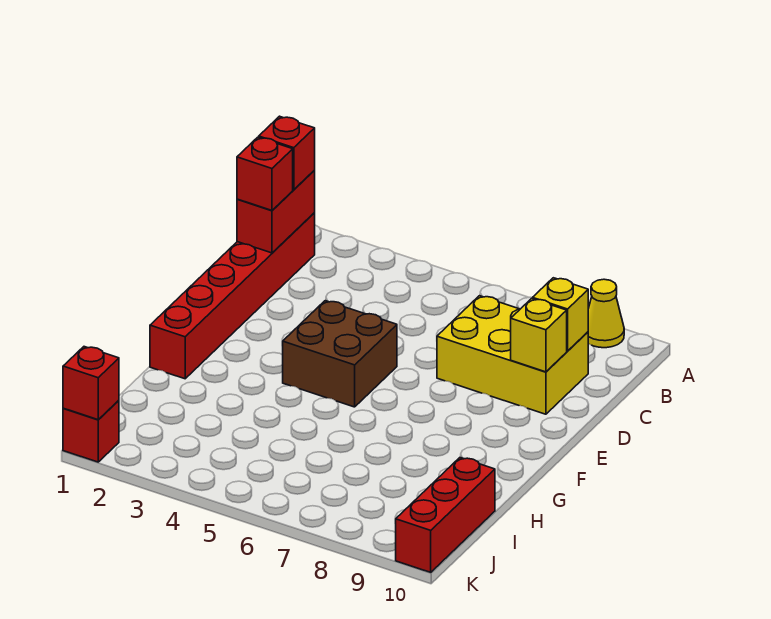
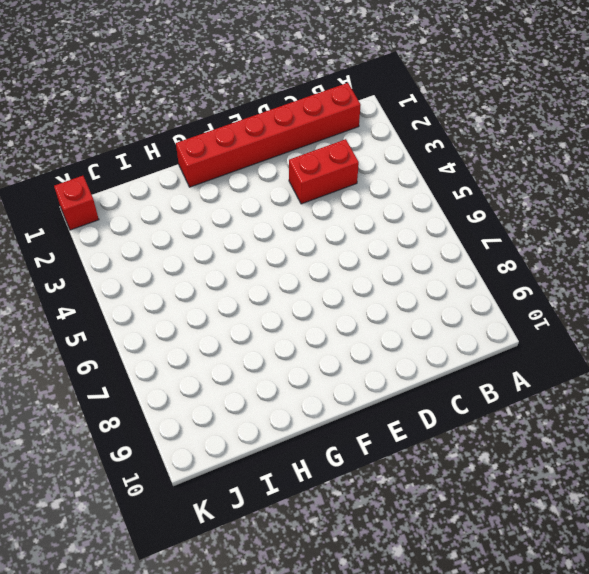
red brick C3:D3 level 1 -> red brick B1:C1 level 2
none -> yellow cone A9 level 1
none -> yellow brick C7:D9 level 1
none -> brown brick E4:F5 level 1

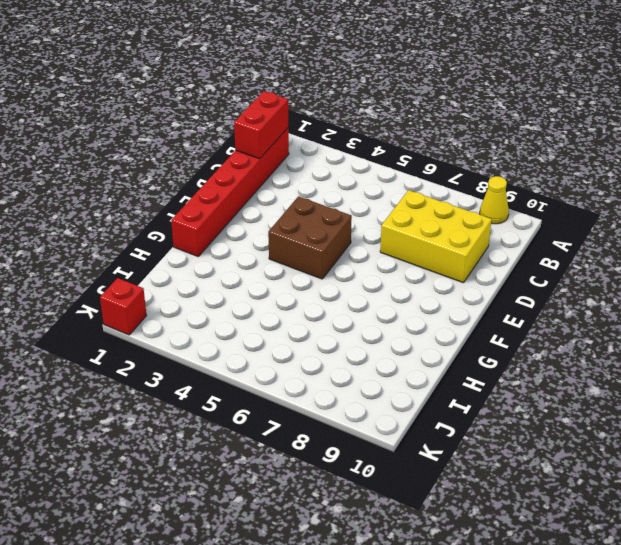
none -> red brick I10:K10 level 1
none -> yellow brick C9 level 2
none -> yellow brick D9 level 2

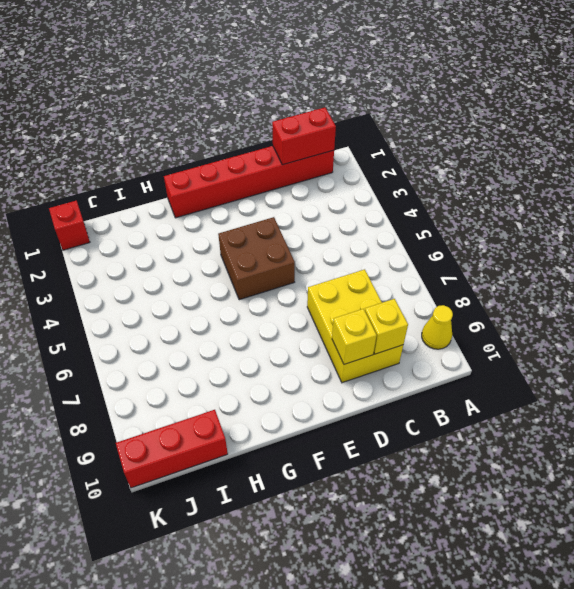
none -> red brick K1 level 2
none -> red brick B1 level 3
none -> red brick C1 level 3

